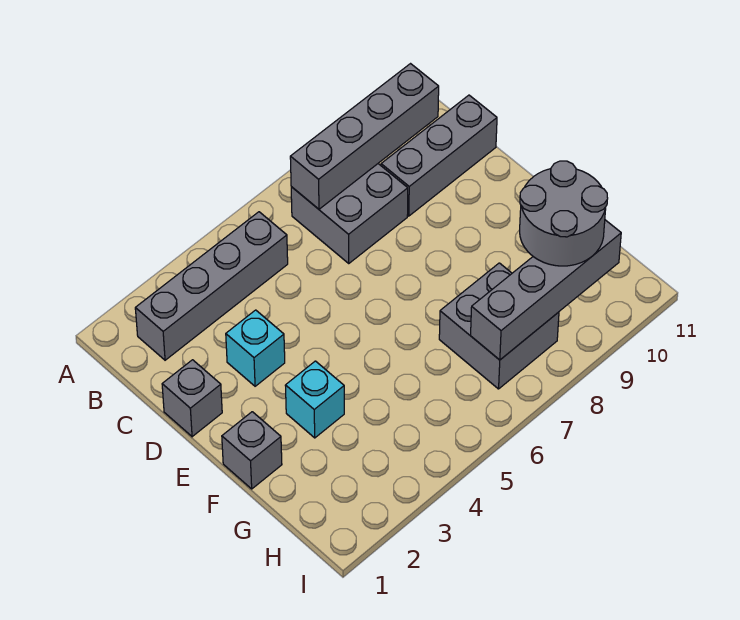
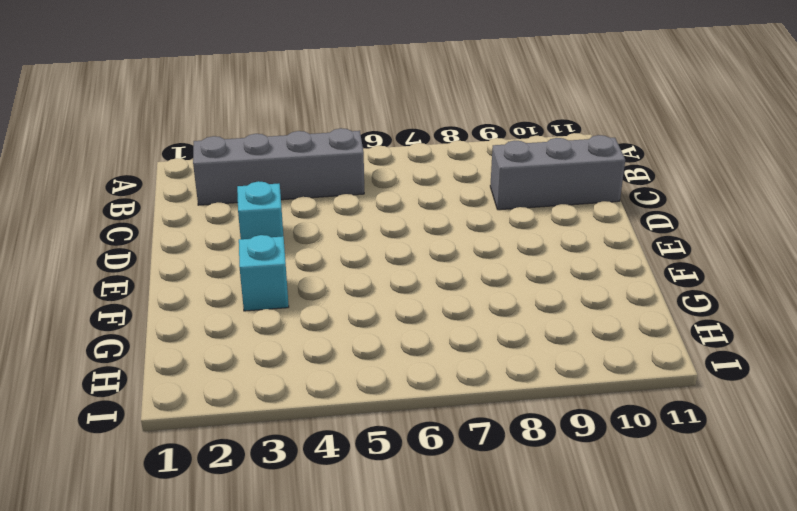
none -> grey brick B7:C8 level 1
none -> grey brick D1 level 1

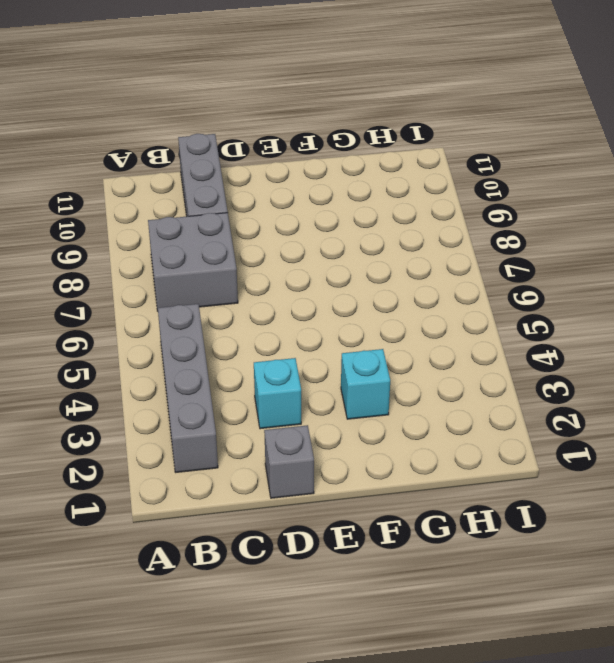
none -> grey brick F1 level 1
none -> grey brick G7:H8 level 1

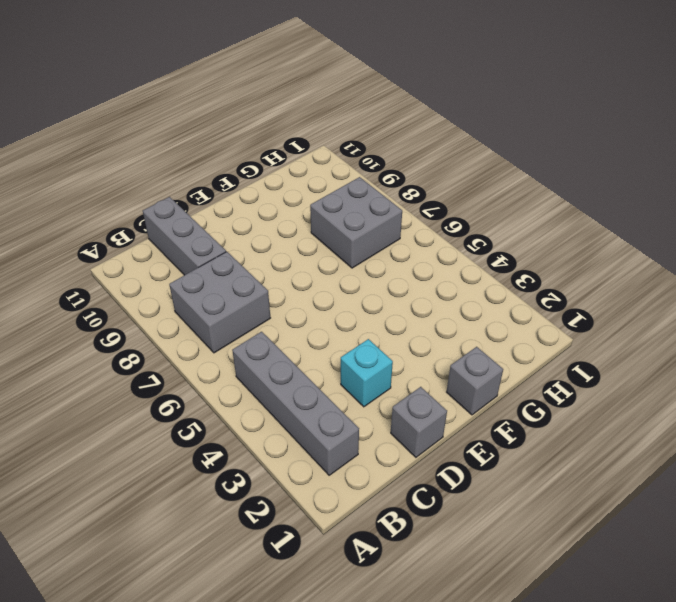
none -> cyan brick F3 level 1
none -> grey brick B7:B10 level 2

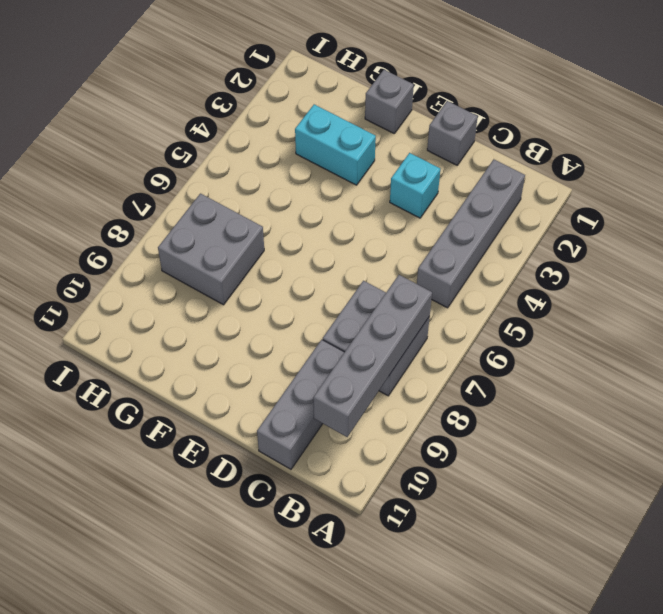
cyan brick F3:G3 level 1 -> cyan brick F3 level 1
none -> grey brick H7:H10 level 2
none -> grey round brick G9:H10 level 3

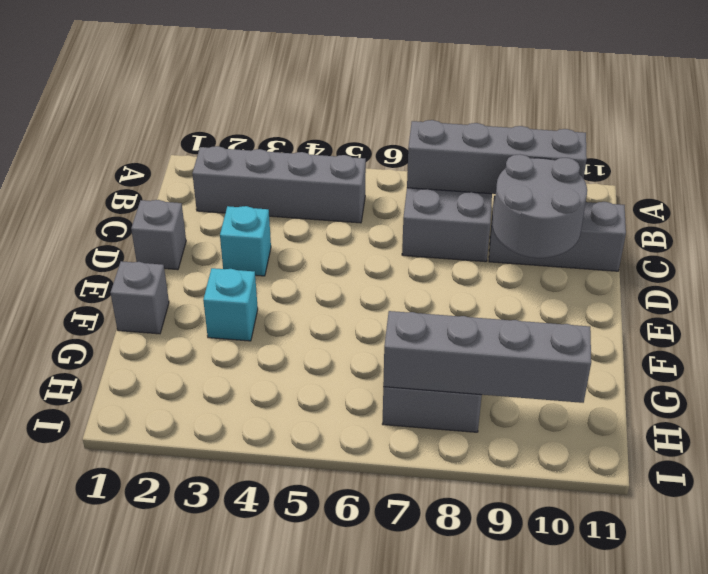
grey round brick C9:D10 level 2 -> grey round brick G9:H10 level 3

